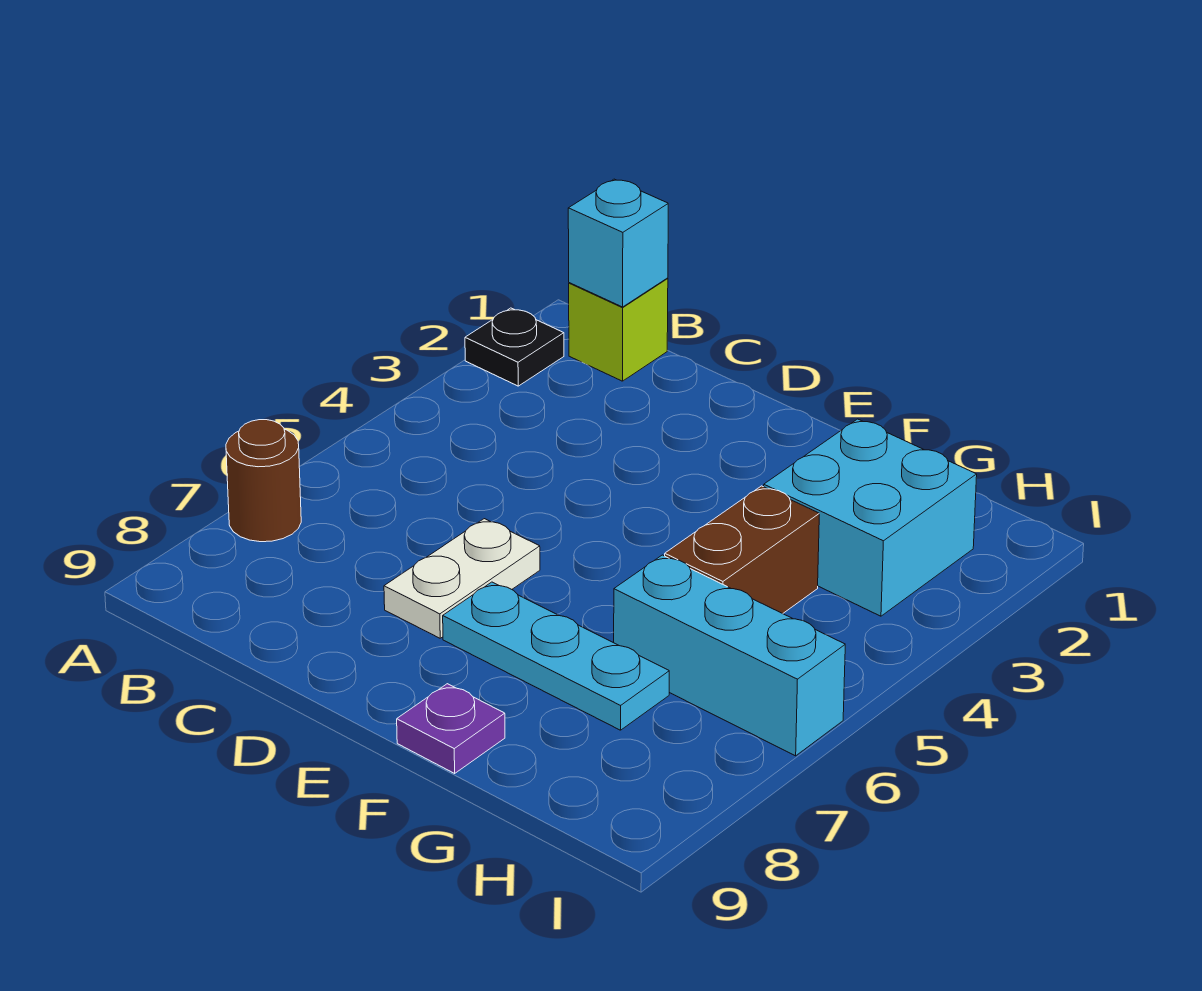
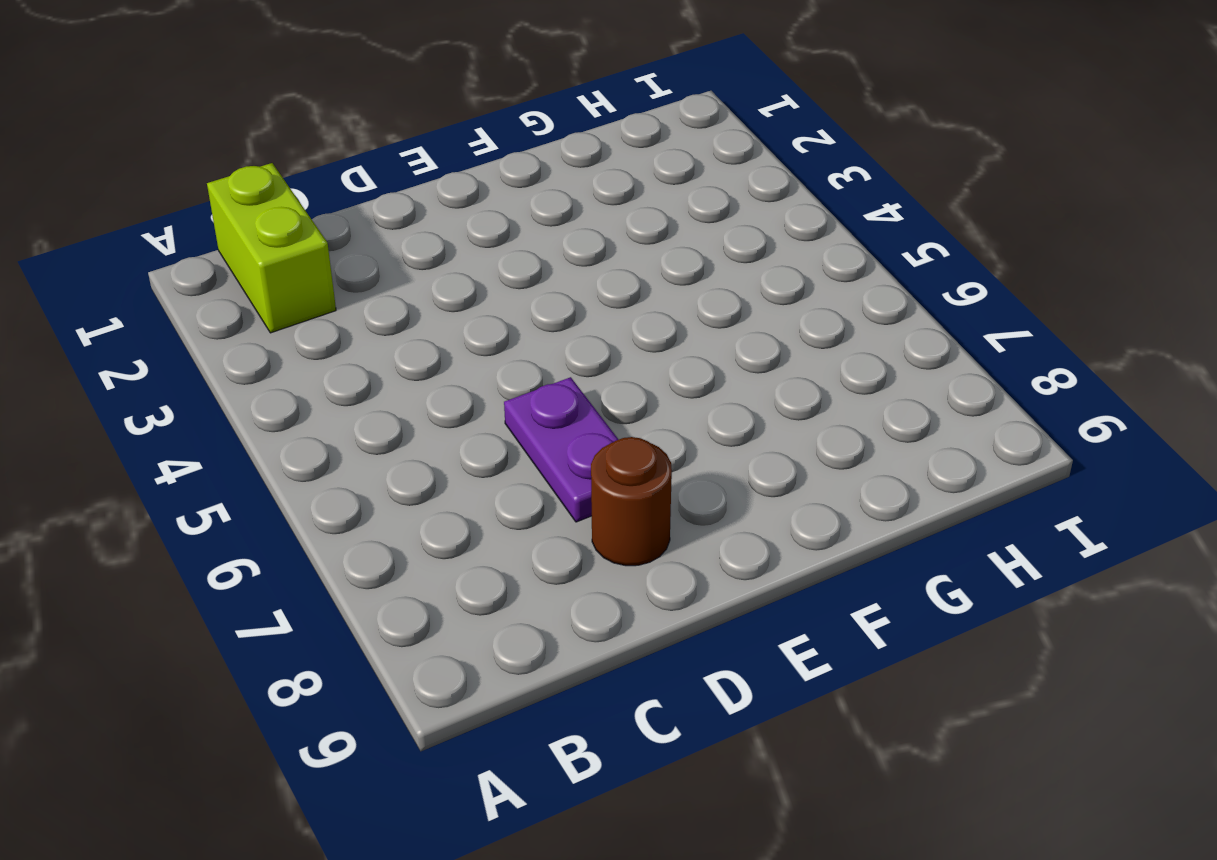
lime brick B1:B2 level 1 -> lime brick B1 level 1
purple plate D6:D7 level 1 -> white plate D6:D7 level 1
brown round brick D8 level 1 -> brown round brick A7 level 1
none -> black plate A2 level 1
none -> cyan plate E7:G7 level 1

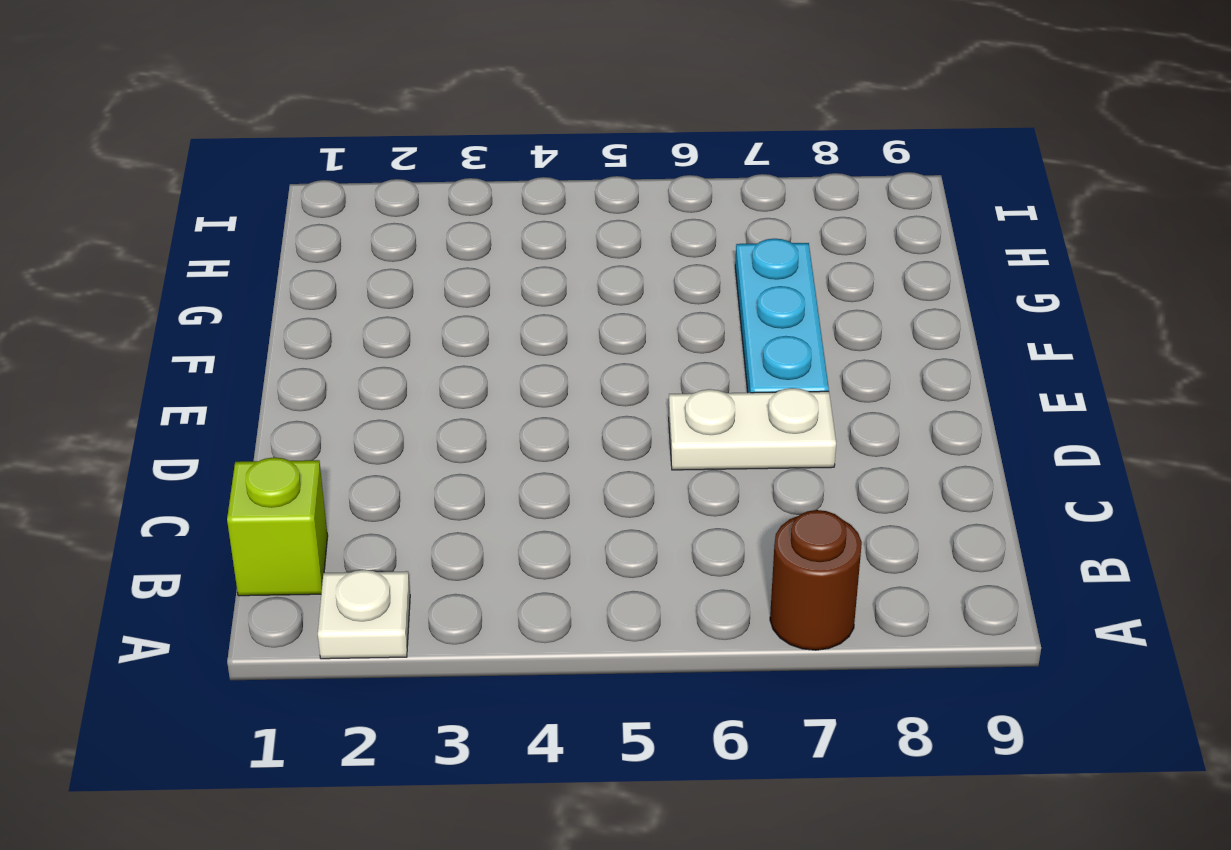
white plate A2 level 1 -> black plate A2 level 1
none -> purple plate F9 level 1
none -> cyan brick G2:H3 level 1

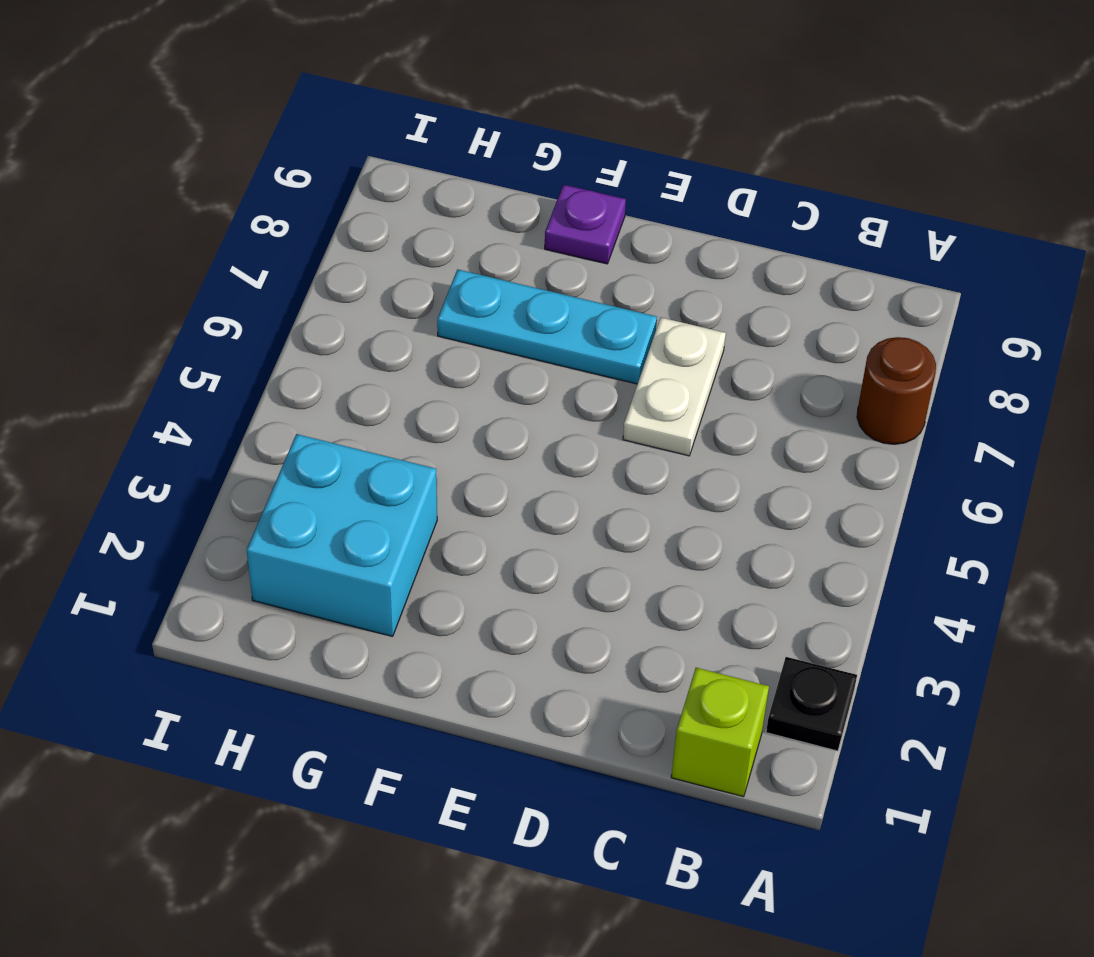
none -> brown brick G4:G5 level 1
none -> cyan brick G6:I6 level 1

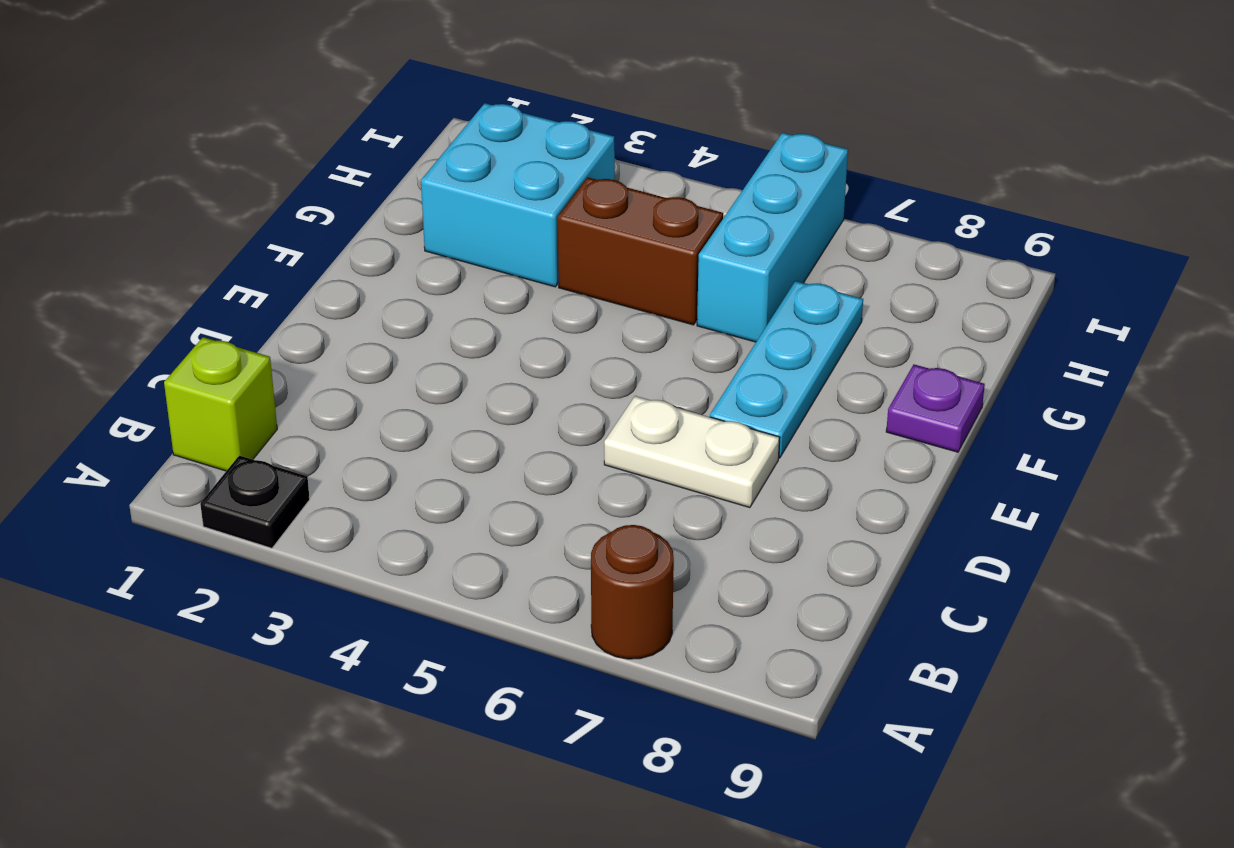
none -> cyan brick B1 level 2

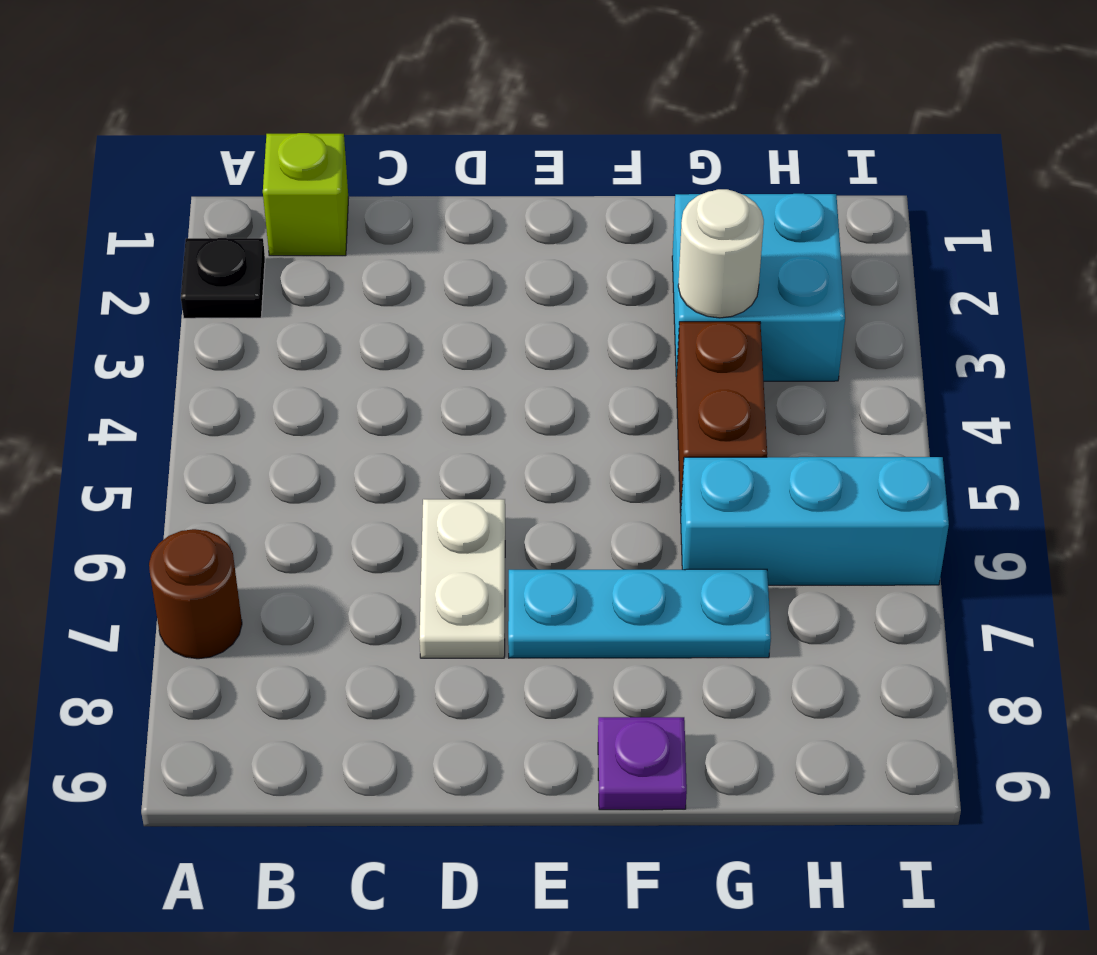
white round brick G3 level 2 -> none
none -> cyan brick B1 level 2

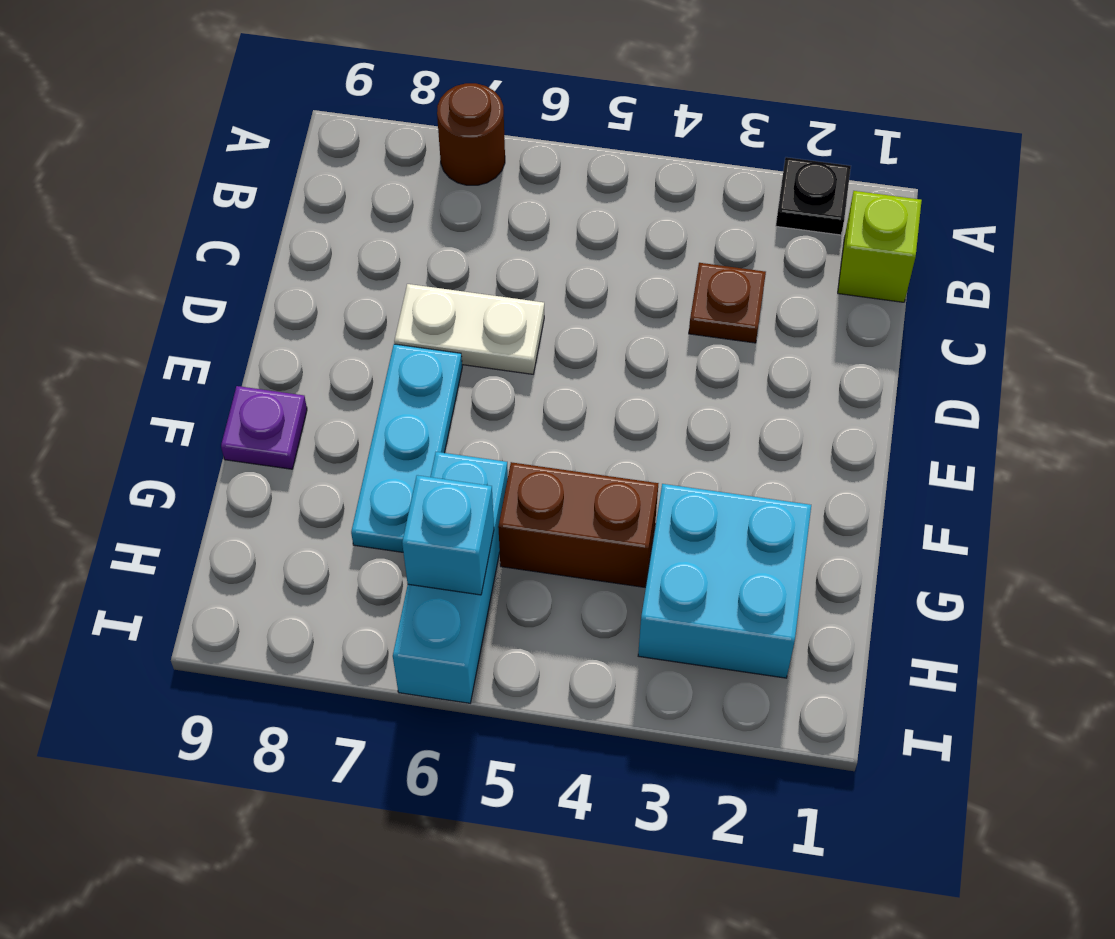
brown plate C3 level 1 -> none
cyan brick H6 level 2 -> cyan brick B1 level 2

